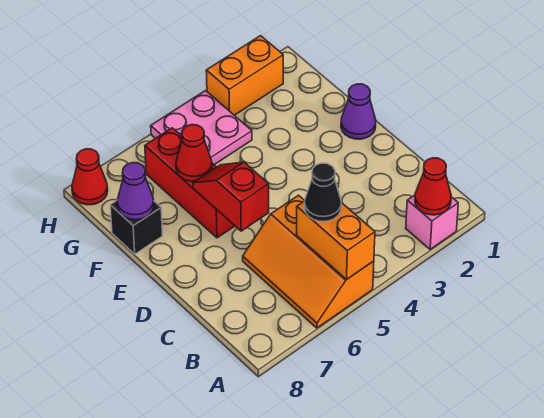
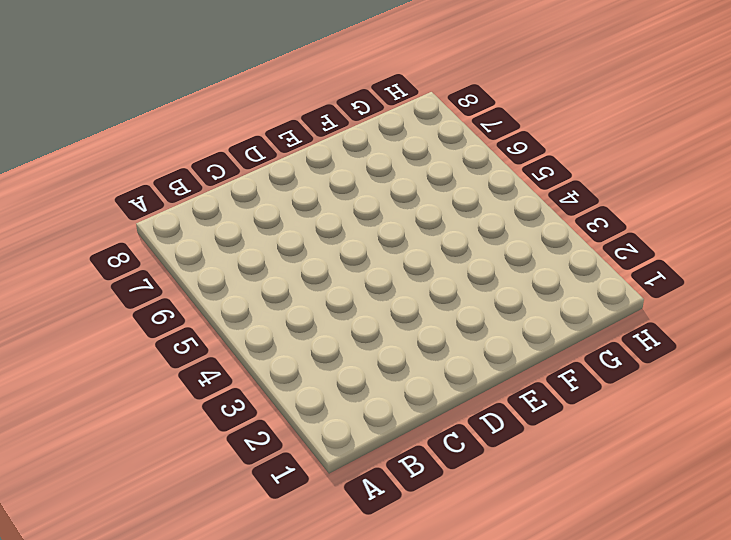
none -> pink brick A2 level 1
none -> orange slope A5:C6 level 1 top 5
none -> purple cone E1 level 1

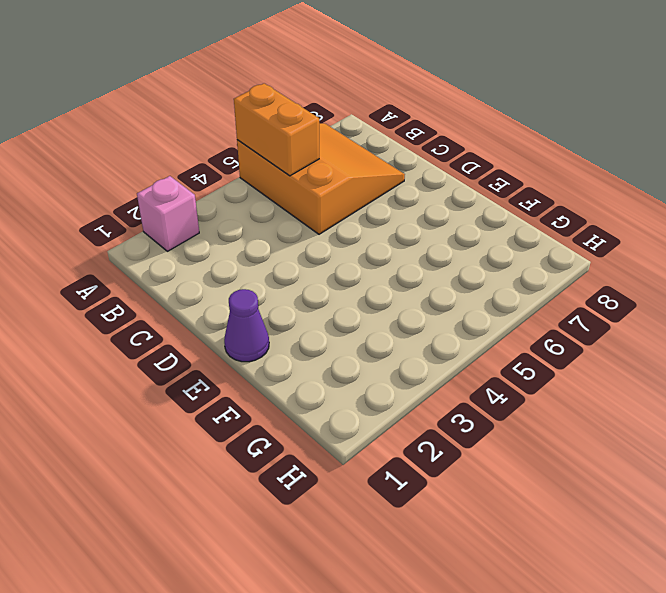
orange slope A5:C7 level 1 top 5 -> orange slope A5:C6 level 1 top 5
none -> red brick E6:G6 level 1
none -> black brick F8 level 1
none -> pink plate G4:H5 level 1

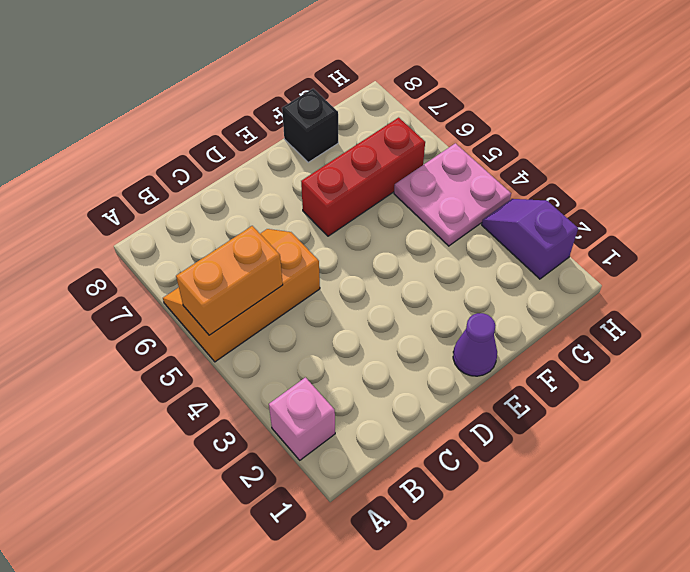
purple slope H2:H3 level 1 top 2 -> orange brick H2:H3 level 1
none -> red cone H8 level 1
none -> red cone A2 level 2
none -> red slope D6:E6 level 2 top D

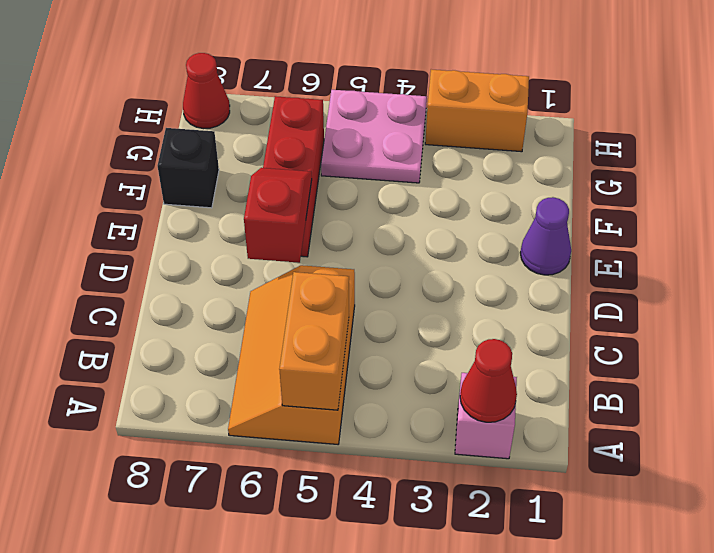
none -> red cone F6 level 2
none -> purple cone F8 level 2
none -> black cone B5 level 3

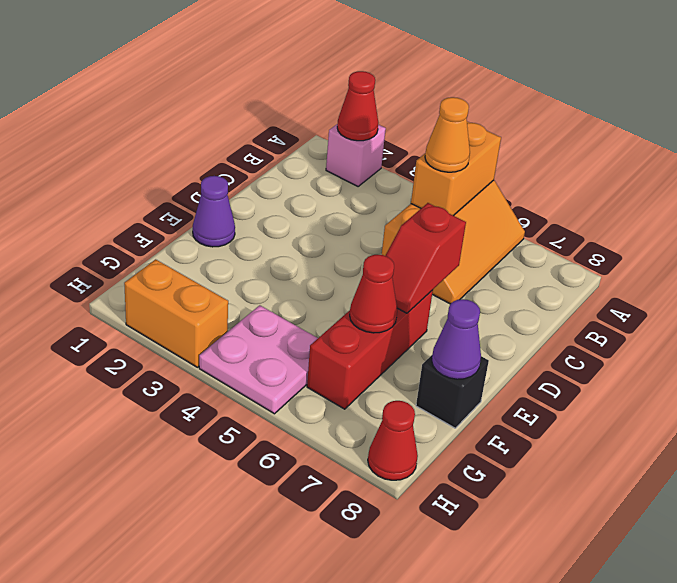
orange cone B5 level 3 -> black cone B5 level 3

